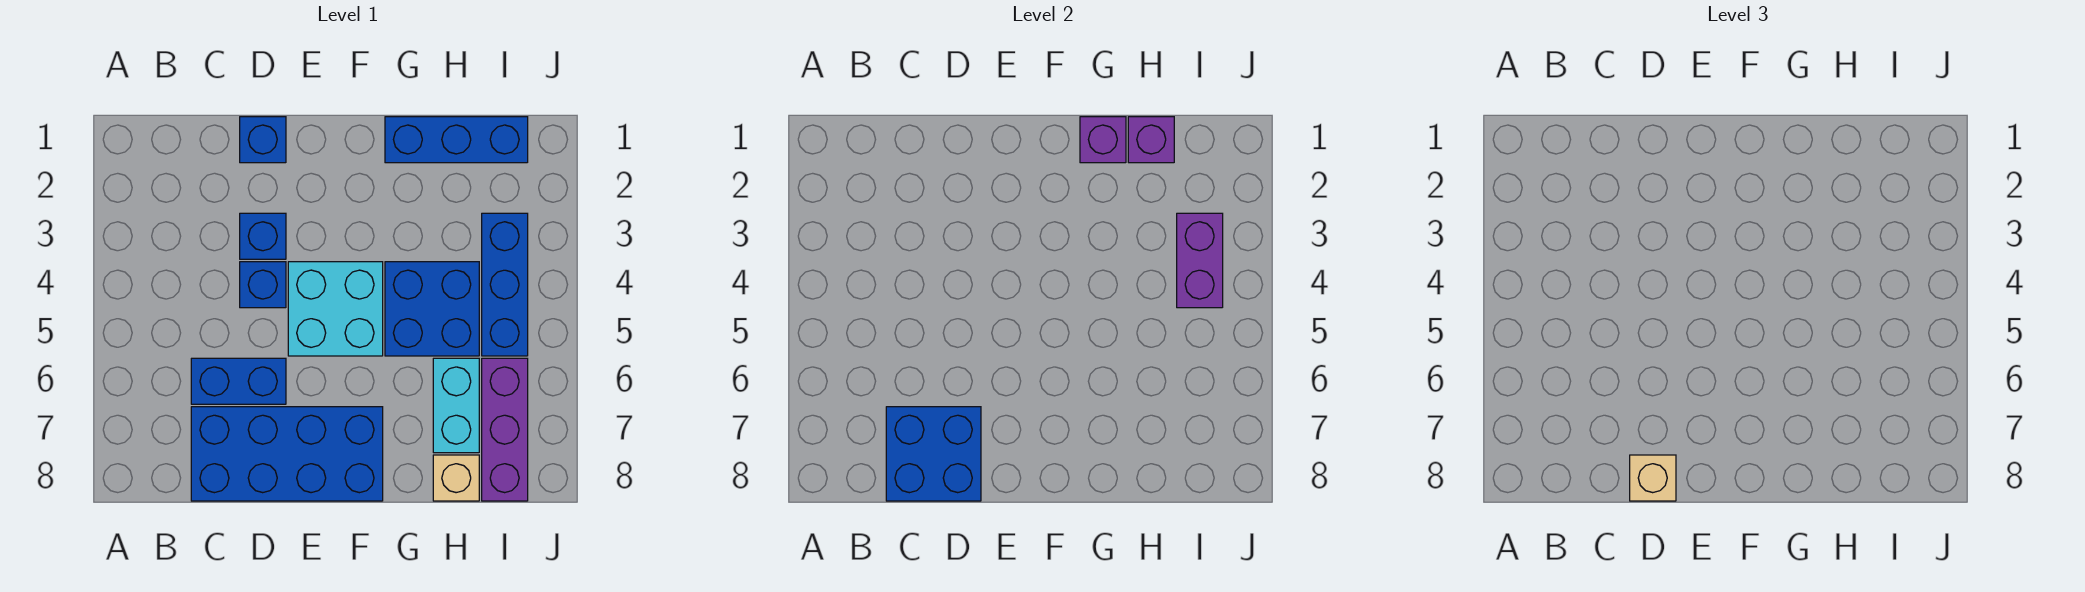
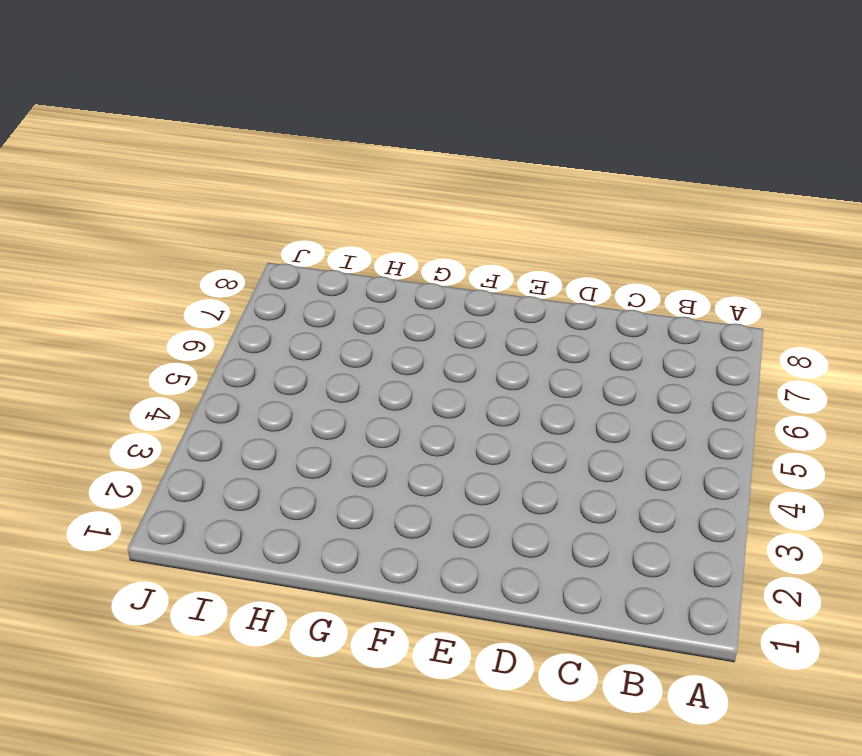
none -> blue brick C6:D6 level 1
none -> blue brick C7:F8 level 1
none -> blue brick D1 level 1

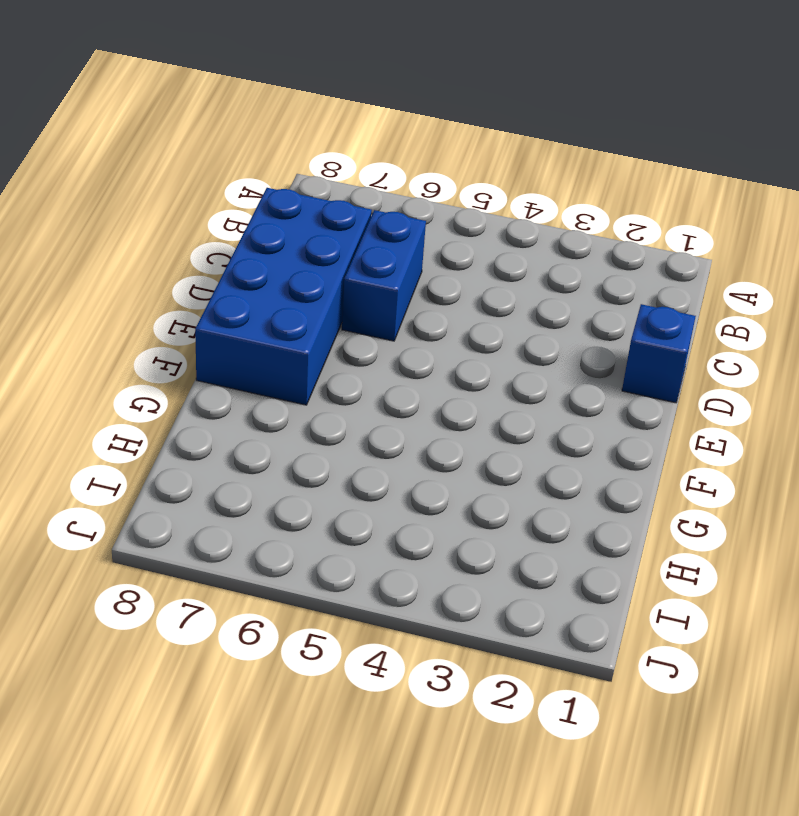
none -> blue brick D3 level 1
none -> blue brick D4 level 1
none -> cyan brick E4:F5 level 1

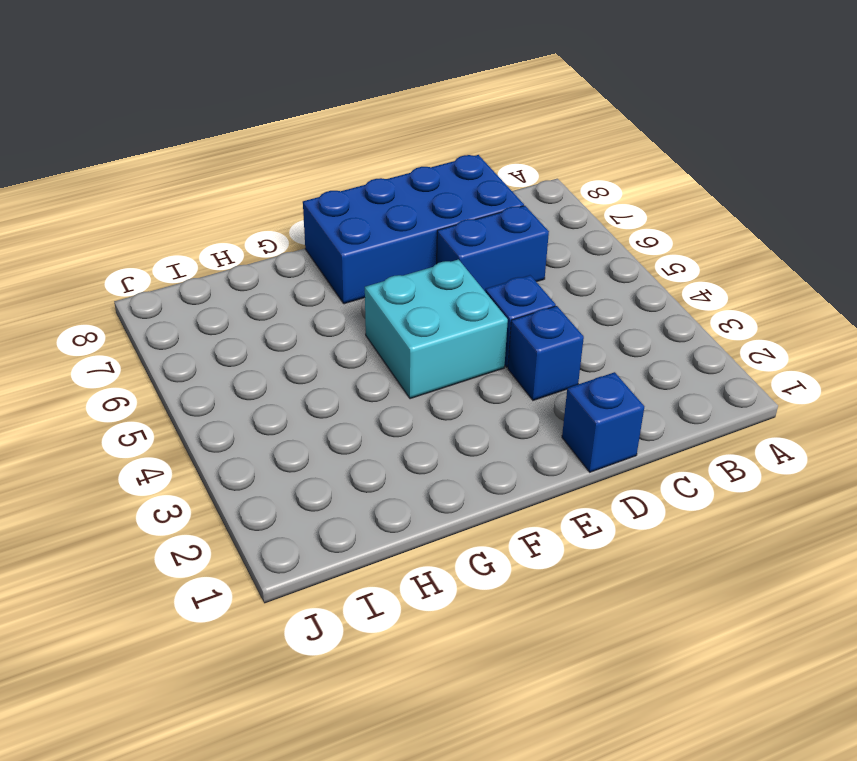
none -> blue brick G1:I1 level 1
none -> blue brick G4:H5 level 1
none -> cyan brick H6:H7 level 1

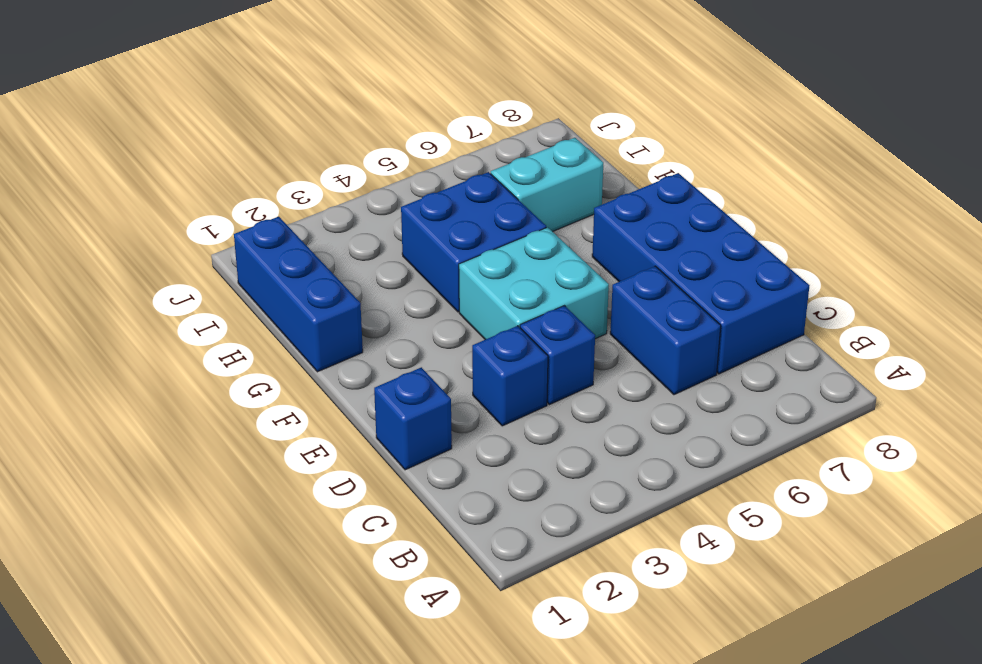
none -> tan brick H8 level 1
none -> blue brick I3:I5 level 1
none -> purple brick I6:I8 level 1

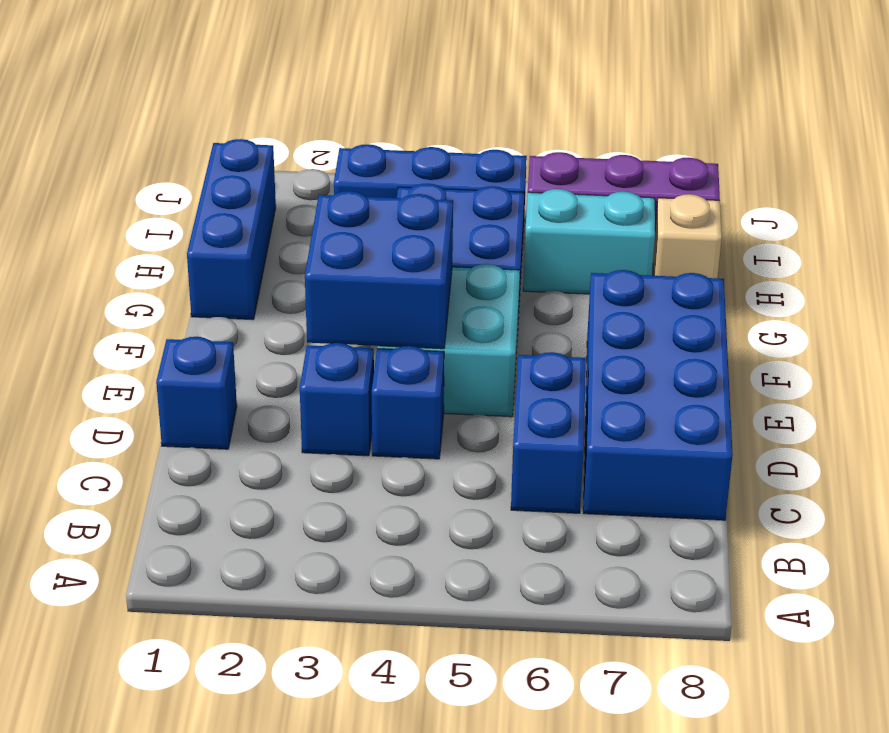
blue brick E3:F4 level 2 -> blue brick C7:D8 level 2
none -> purple brick G1 level 2
none -> purple brick H1 level 2
none -> purple brick I3:I4 level 2

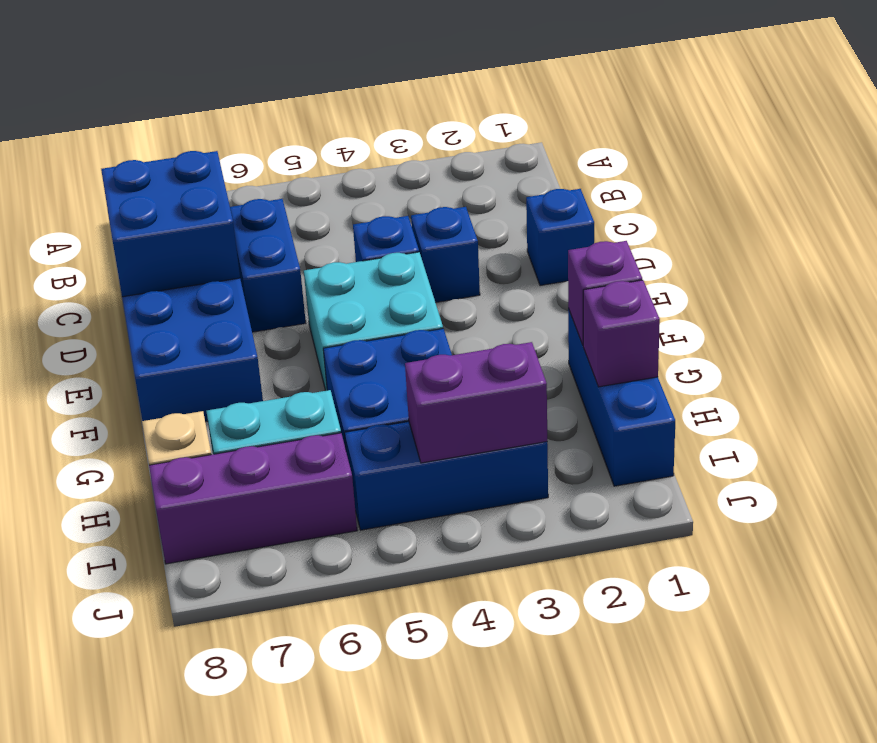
none -> tan brick D8 level 3

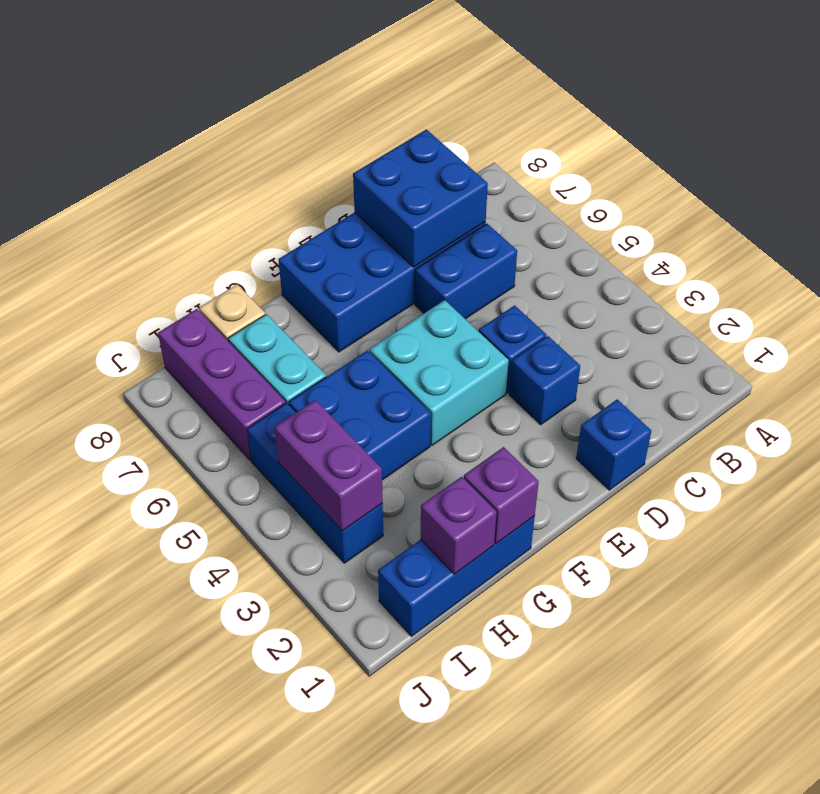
none -> tan brick D8 level 3

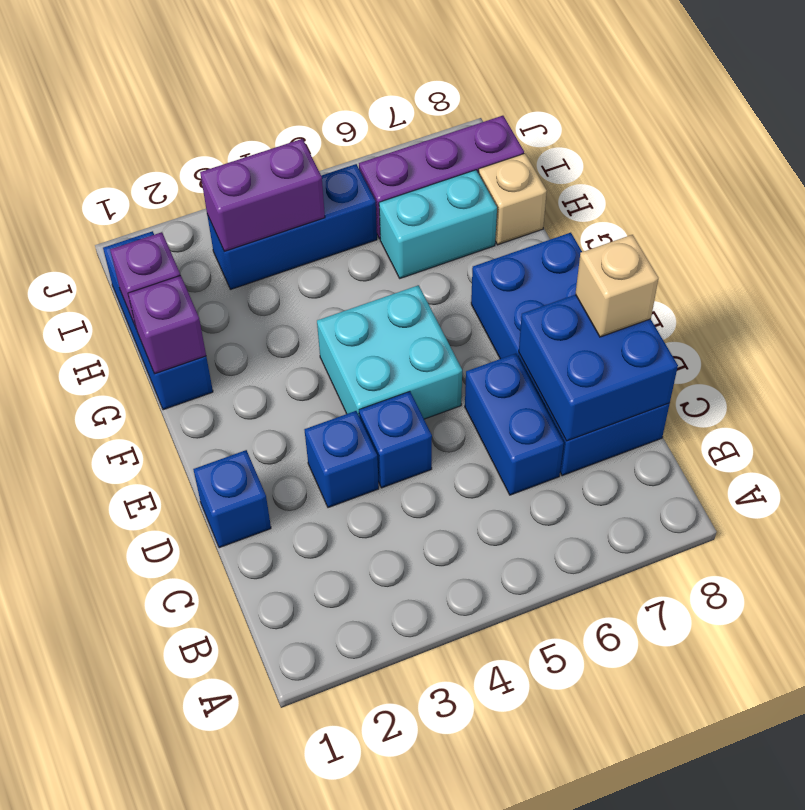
none -> blue brick G4:H5 level 1

